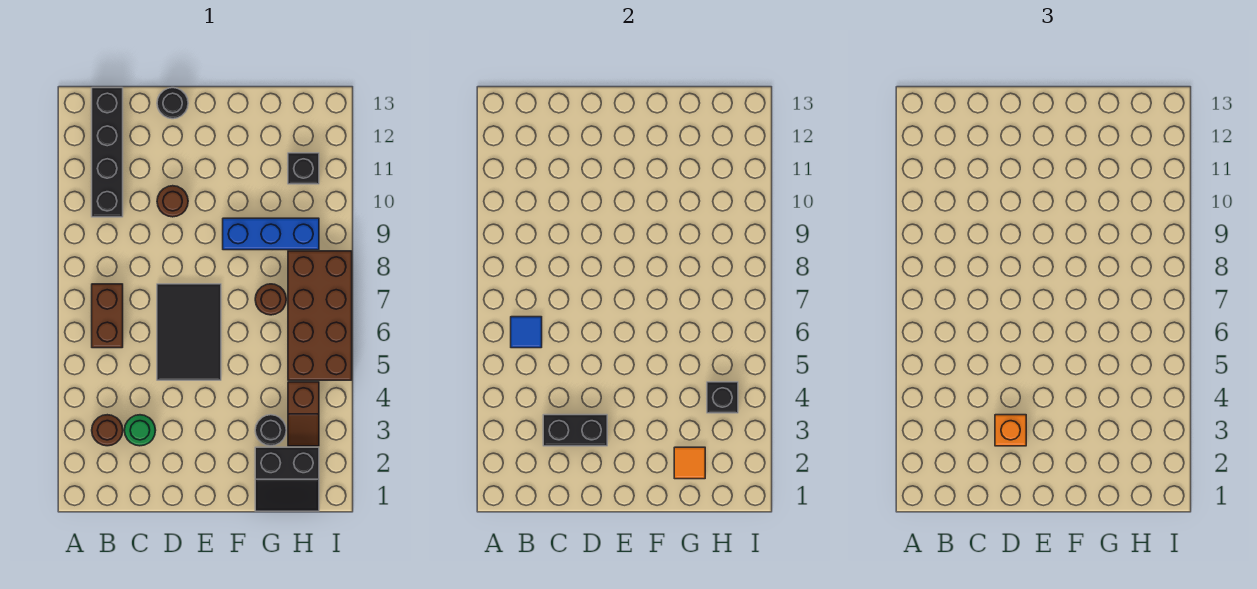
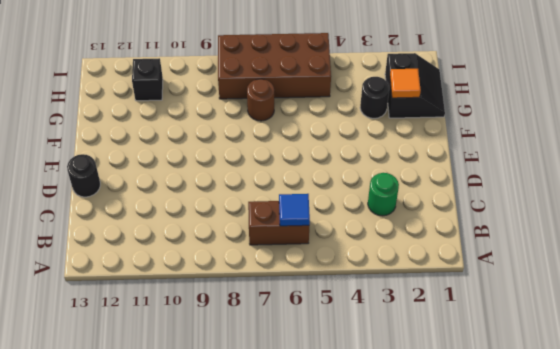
none -> brown round brick B3 level 1
none -> black brick B10:B13 level 1
none -> black tile D5:E7 level 1

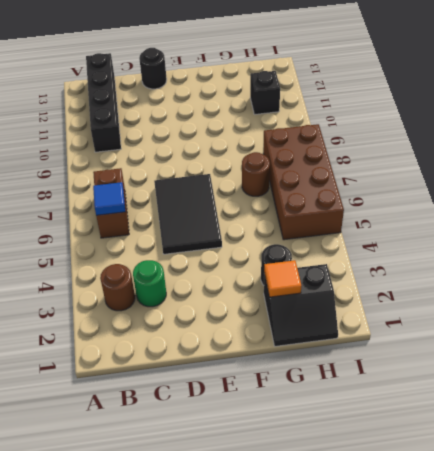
none -> brown round brick D10 level 1
none -> blue brick F9:H9 level 1
none -> brown slope H3:H4 level 1 top 4

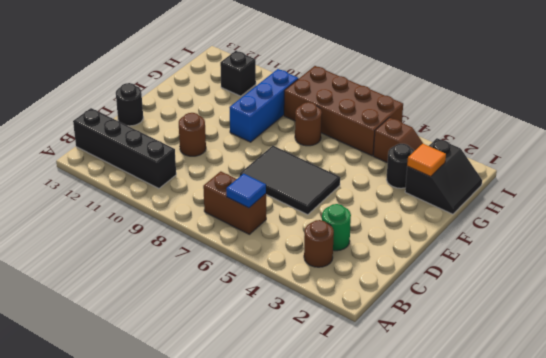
none -> black brick C3:D3 level 2
none -> black brick H4 level 2
none -> orange brick D3 level 3

